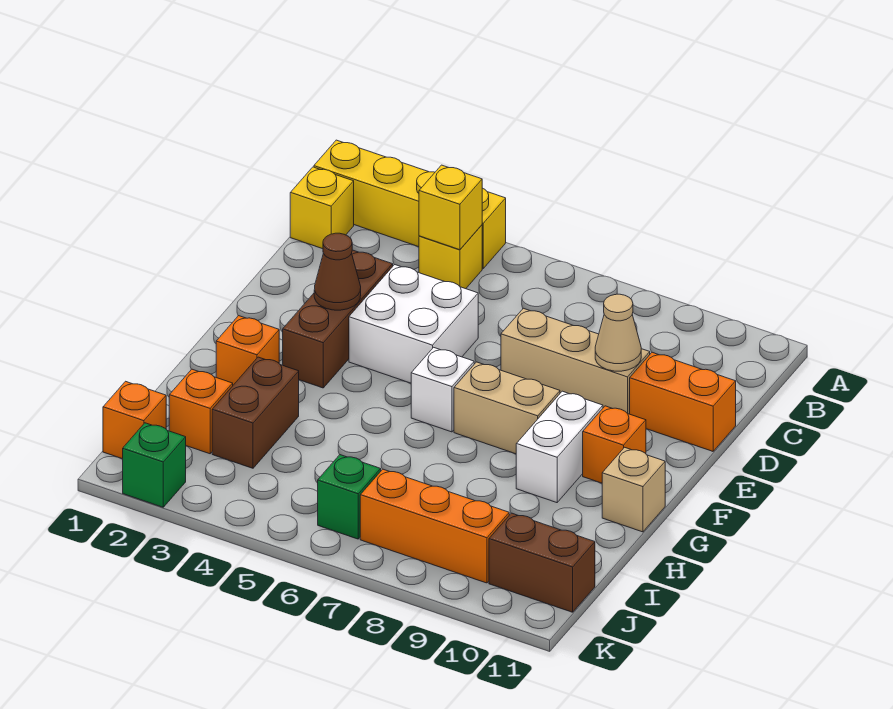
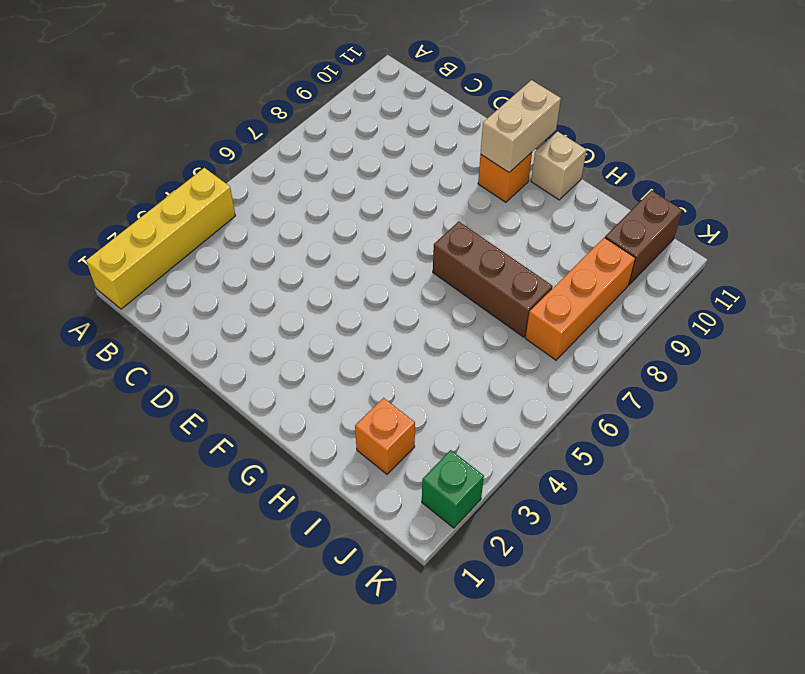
tan brick F10:F11 level 2 -> tan brick F7:F8 level 1
brown brick G7:I7 level 1 -> brown brick D3:F3 level 1
none -> yellow brick B1 level 1
none -> yellow brick B4 level 1
none -> white brick D4:E5 level 1

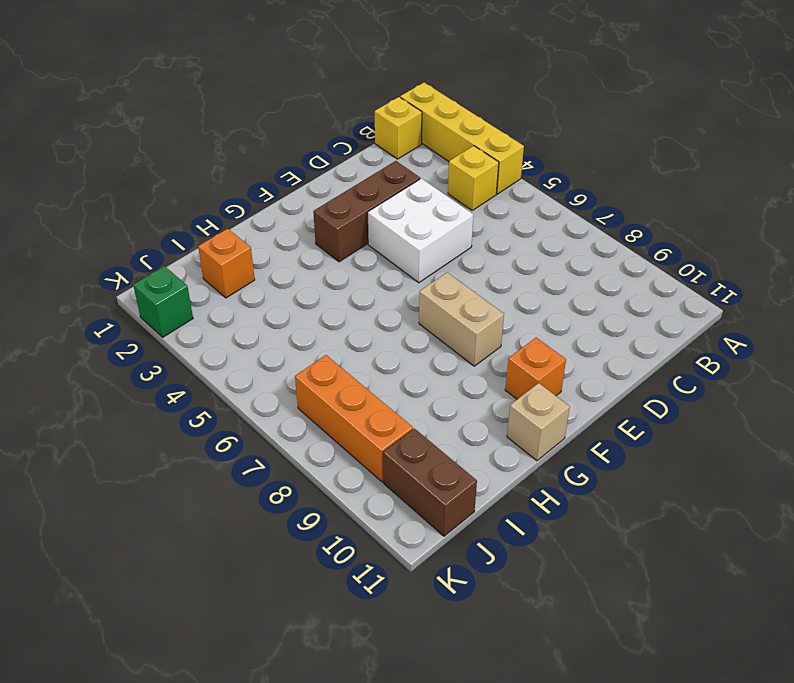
none -> tan brick D7:D9 level 1
none -> orange brick D10:D11 level 1
none -> white brick F6 level 1

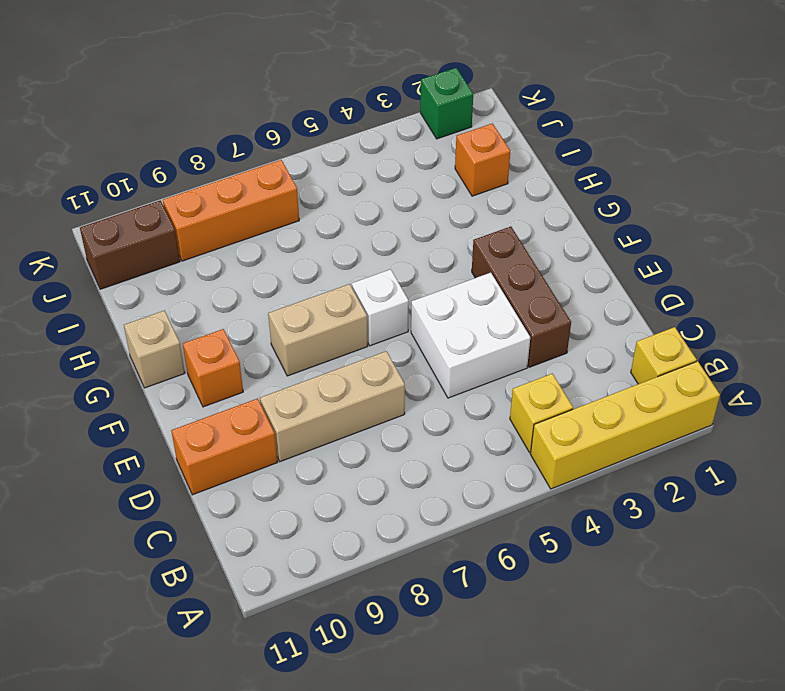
none -> white brick F9:G9 level 1
none -> orange brick G2 level 1
none -> brown brick H3:I3 level 1

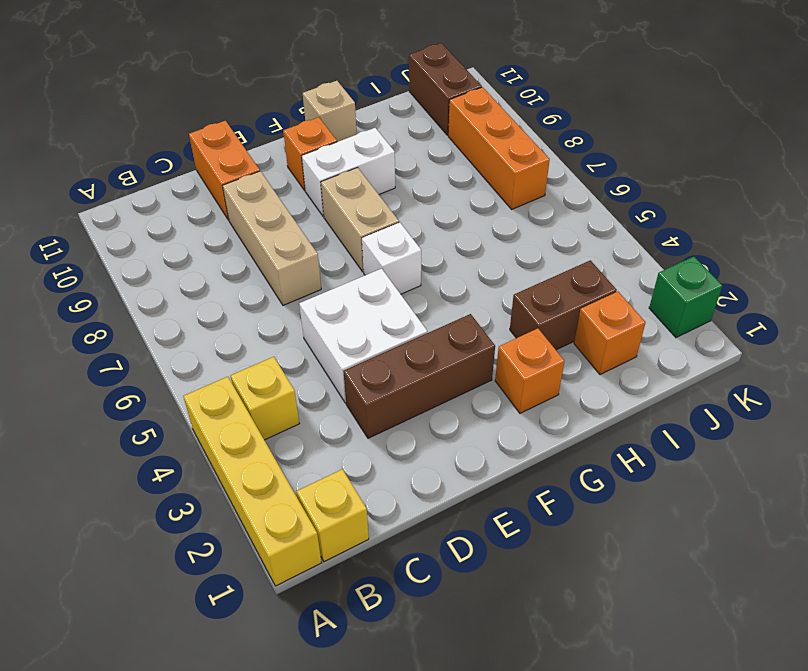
none -> orange brick J1 level 1
none -> green brick J6 level 1
none -> yellow brick B4 level 2

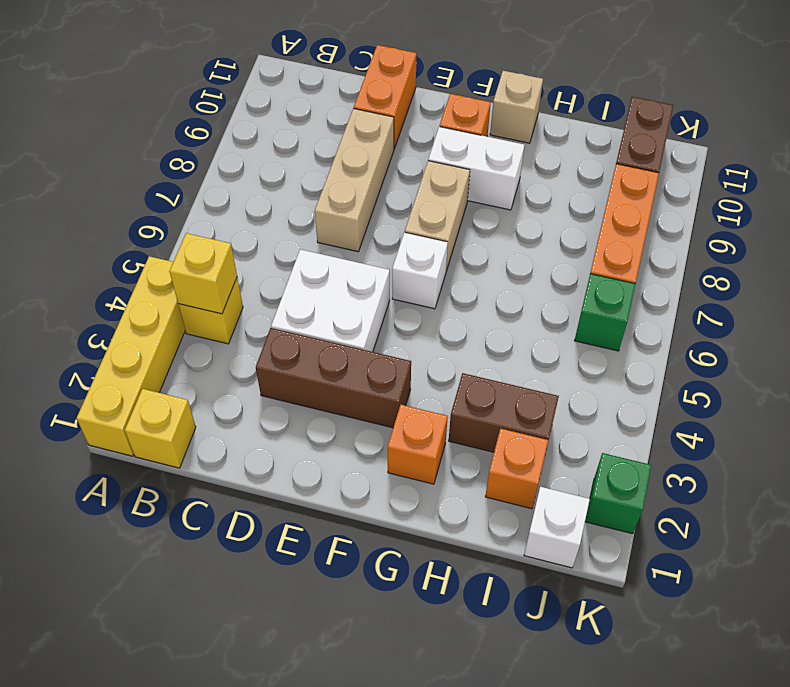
white brick J1 level 1 -> orange brick J1 level 1
none -> tan cone D9 level 2
none -> brown cone E3 level 2

